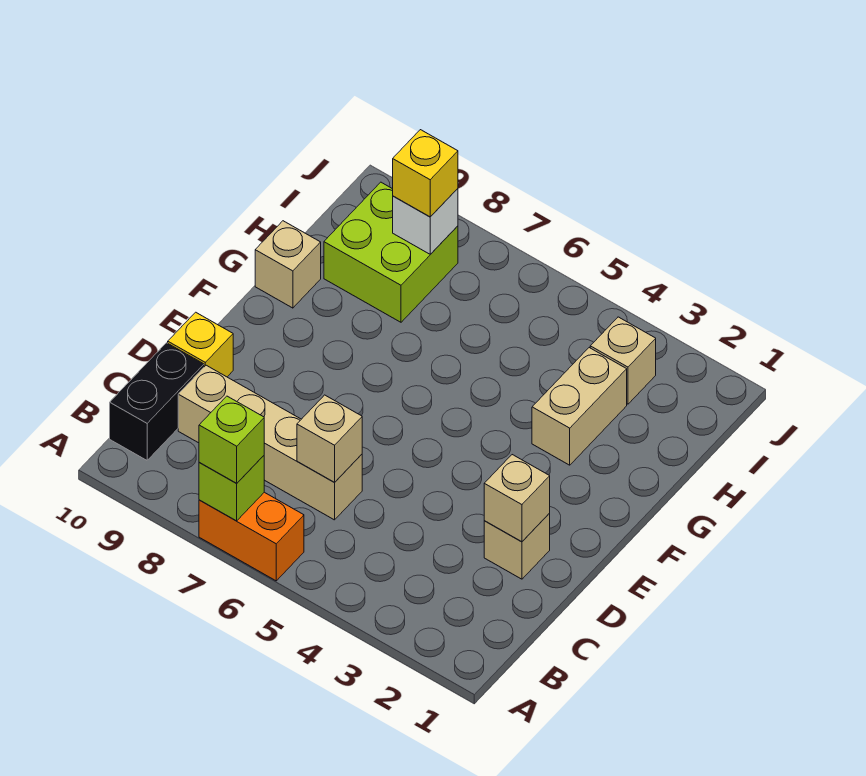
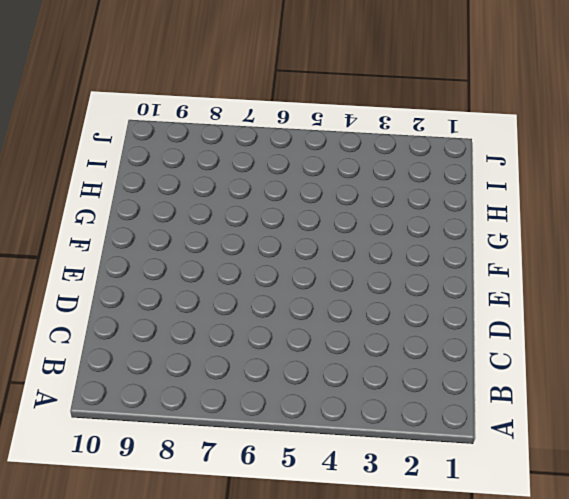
none -> orange brick A6:A7 level 1
none -> black brick B10:C10 level 1
none -> tan brick C6:C9 level 1

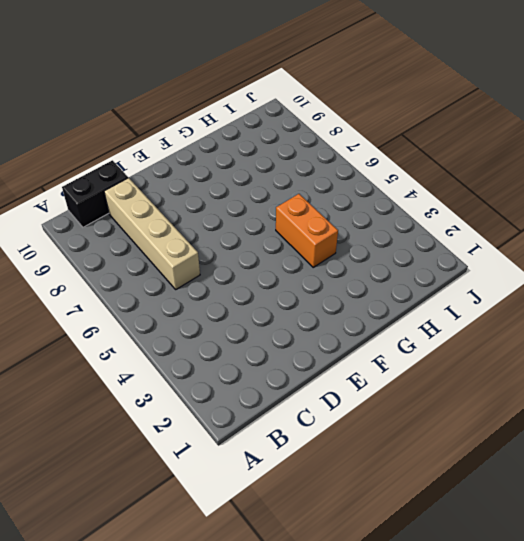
orange brick G4:G5 level 1 -> orange brick A6:A7 level 1
none -> tan brick D2 level 1
none -> yellow brick D10 level 1
none -> tan brick G3:H3 level 1

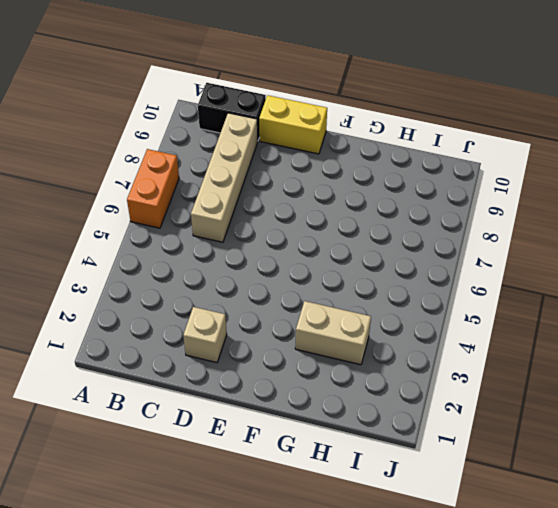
yellow brick D10:E10 level 1 -> yellow brick D10 level 1
none -> tan brick G10 level 1
none -> lime brick H8:I9 level 1
none -> tan brick I3 level 1

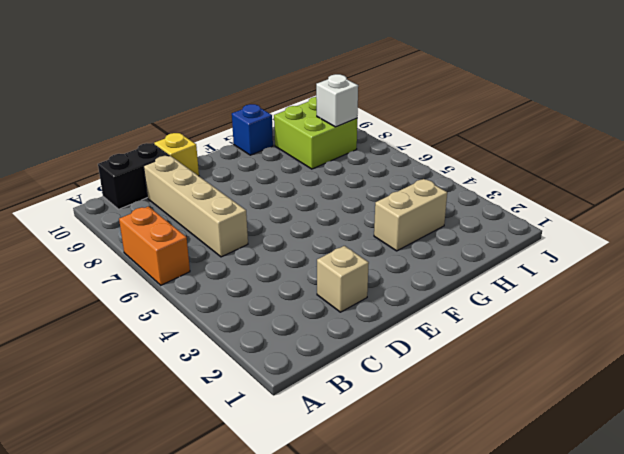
blue brick G10 level 1 -> tan brick G10 level 1
none -> tan brick I3 level 1
none -> lime brick A7 level 2
none -> tan brick C6 level 2

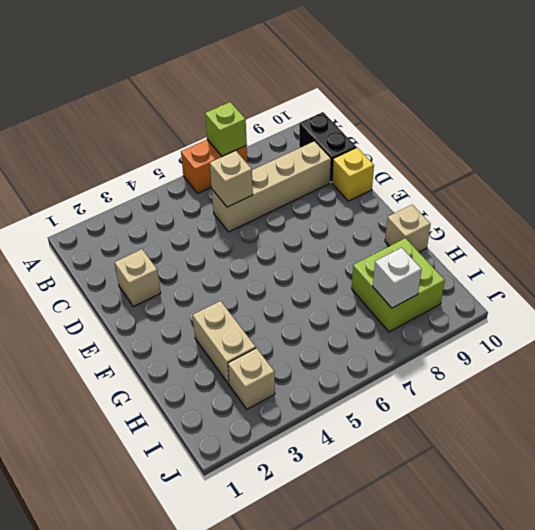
none -> tan brick D2 level 2
none -> lime brick A7 level 3
none -> yellow brick I8 level 3

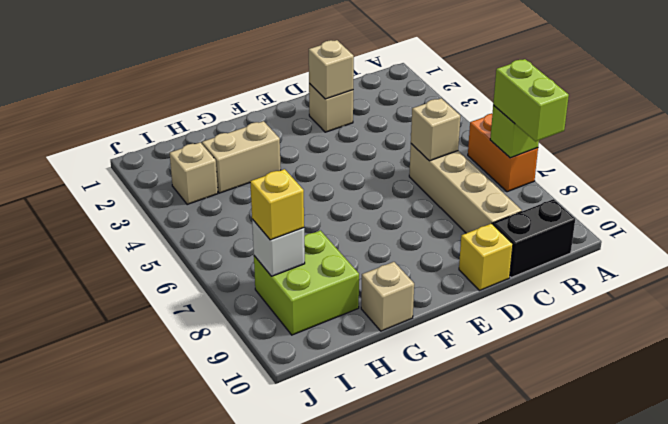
lime brick A7:A8 level 3 -> lime brick A7 level 3

